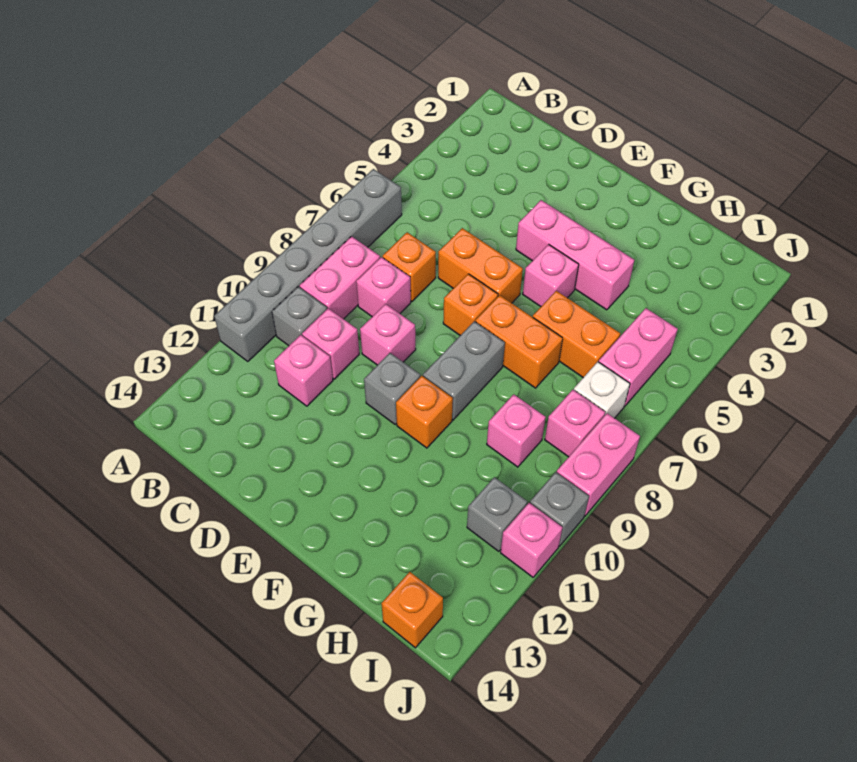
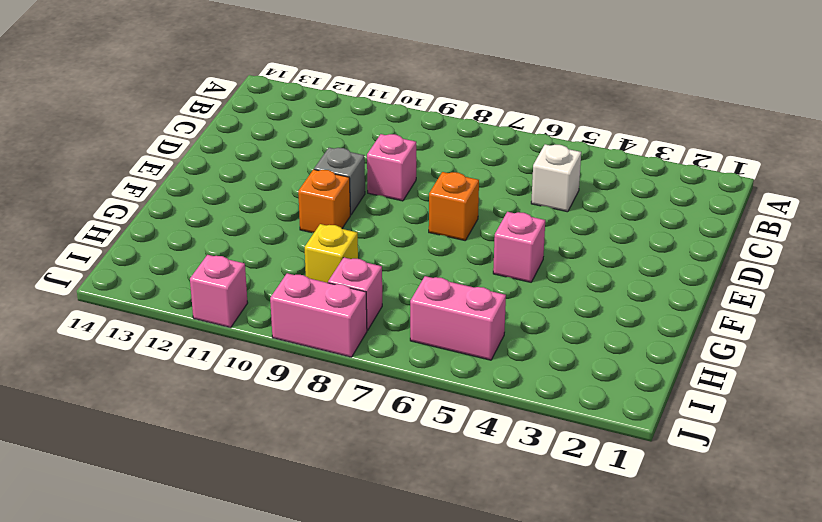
white brick C5 level 1 -> white brick I7 level 1
yellow brick H9 level 1 -> pink brick H9 level 1
none -> grey brick A6:A11 level 1
none -> pink brick B8:B9 level 1
none -> grey brick B10 level 1

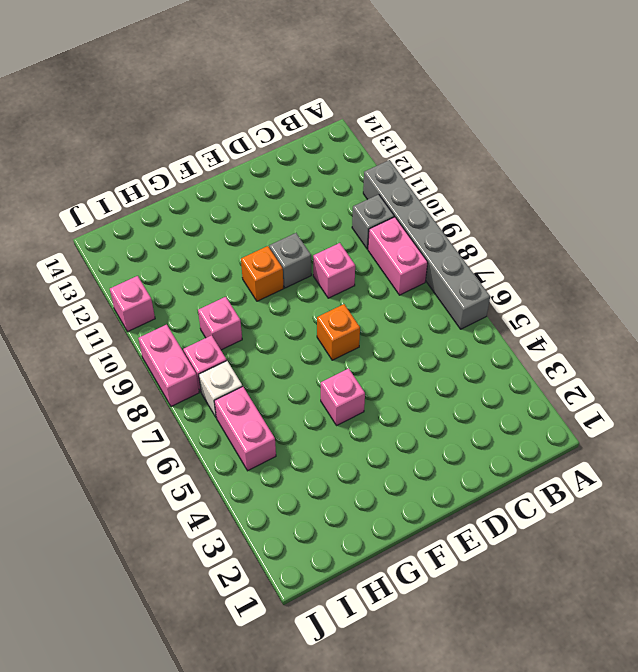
none -> orange brick C7 level 1
none -> pink brick C8 level 1
none -> pink brick C10 level 1

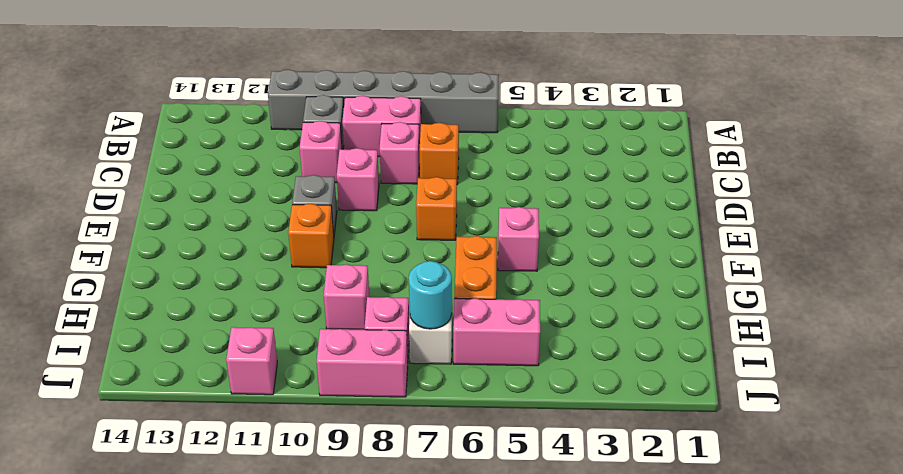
cyan round brick I7 level 2 -> none
none -> pink brick C11 level 1
none -> orange brick D6:E6 level 1
none -> pink brick E4:G4 level 1

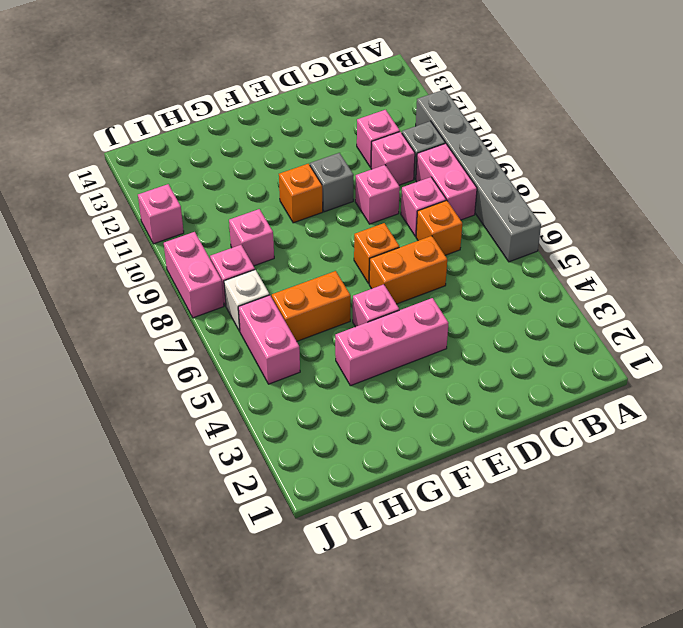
none -> orange brick F7:G7 level 1
none -> grey brick F8:F9 level 1
none -> grey brick I11 level 1

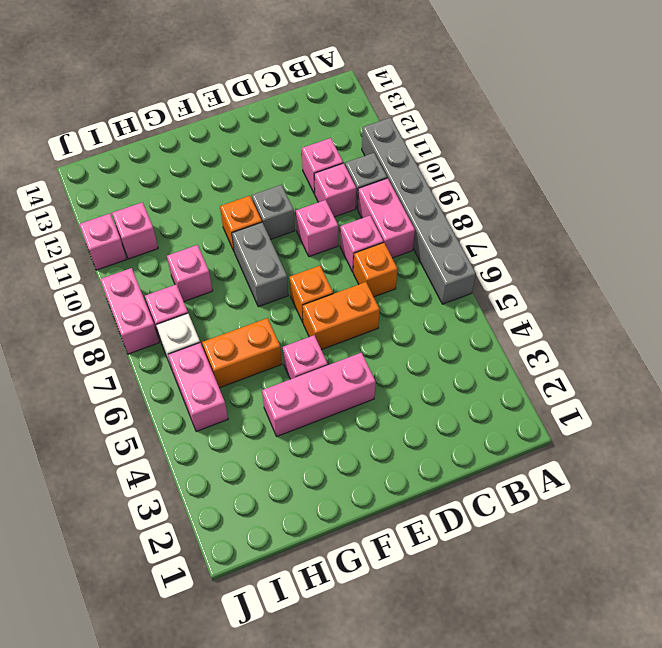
pink brick I11 level 1 -> grey brick I11 level 1
none -> orange brick F7:G7 level 1
none -> orange brick I14 level 1
none -> grey brick J10 level 1

